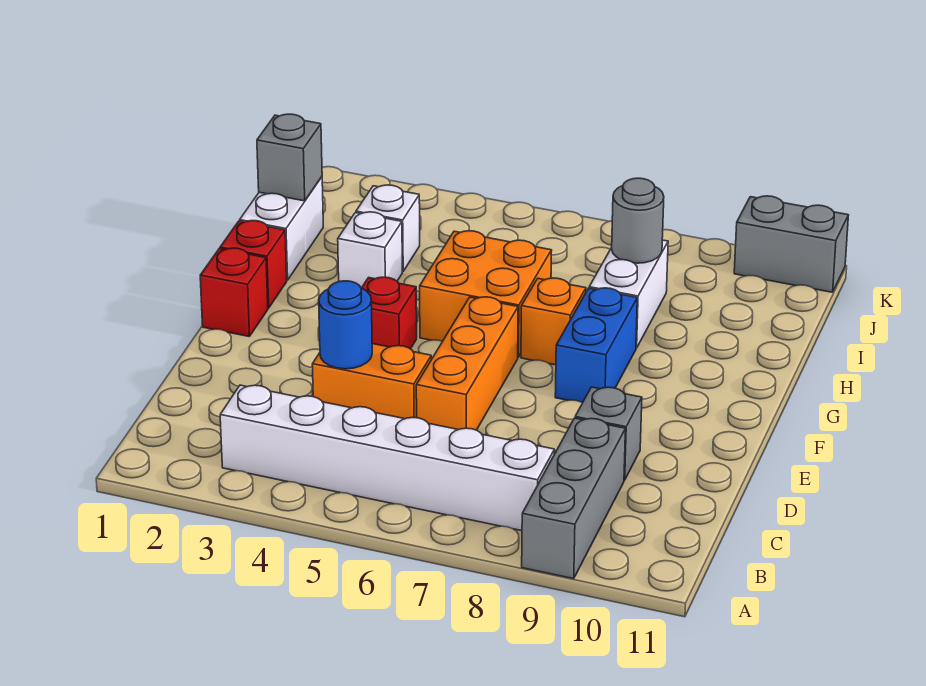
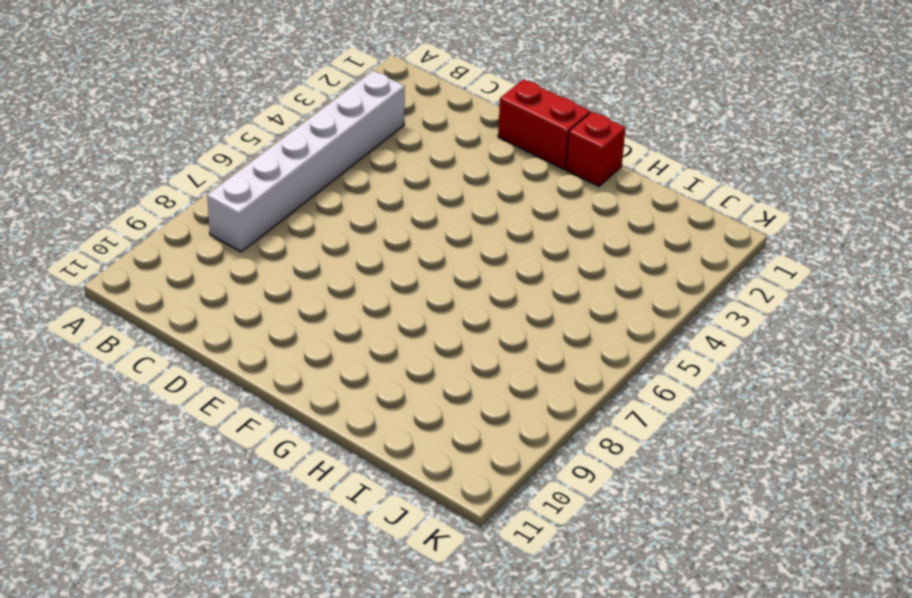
red brick E1:F1 level 1 -> red brick F1 level 1
none -> grey brick A9:C9 level 1
none -> orange brick D4:D5 level 1
none -> orange brick D6:F6 level 1

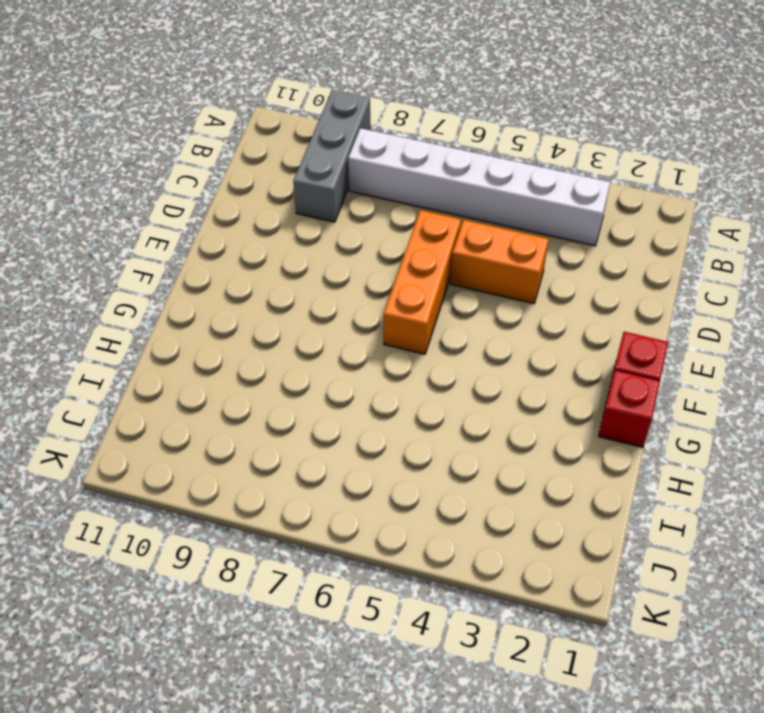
none -> grey brick D9 level 1
none -> red brick F4 level 1
none -> blue brick F8:G8 level 1

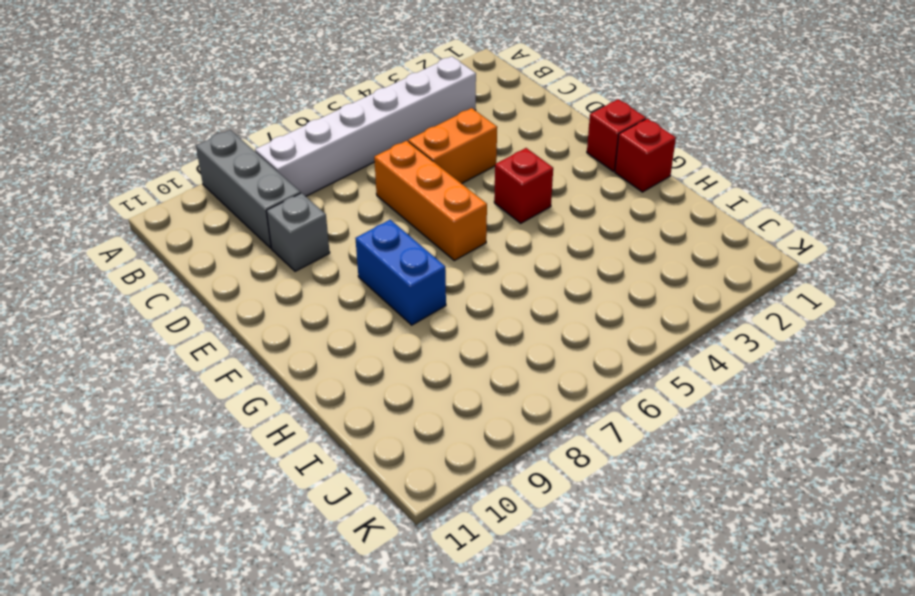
none -> orange brick G5:H6 level 1
none -> orange brick G7 level 1
none -> white brick H1:I1 level 1

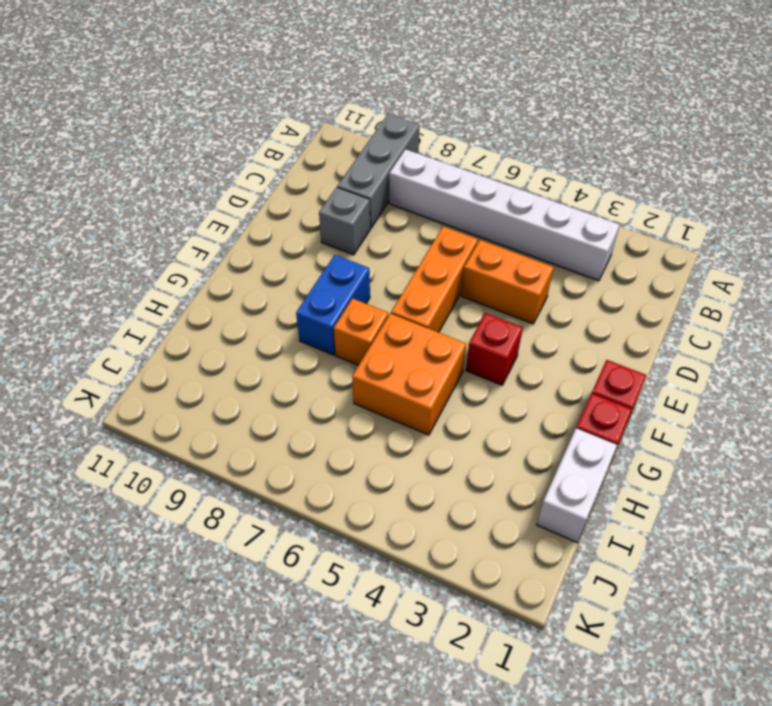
none -> white brick H3 level 1
none -> white brick H8:I8 level 1
none -> white brick I3 level 1

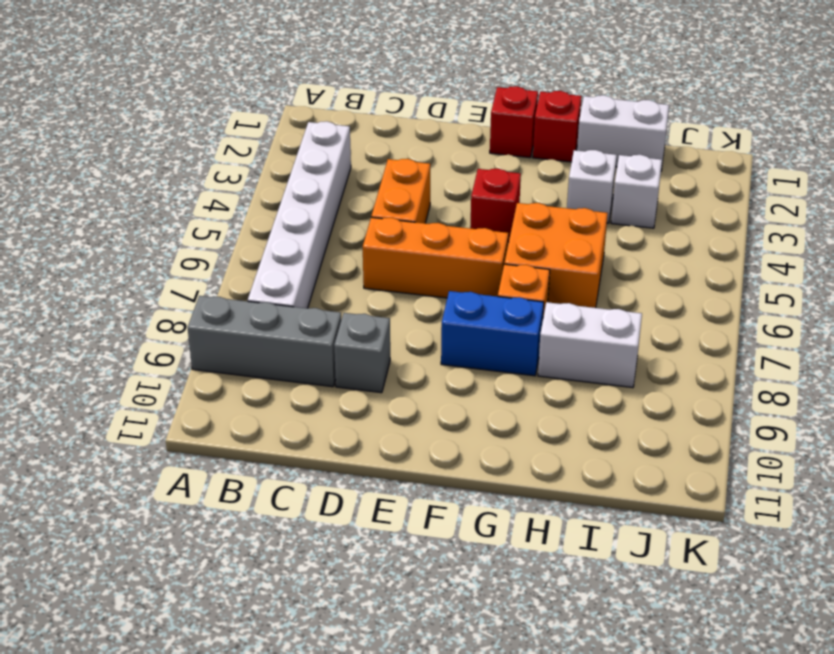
none -> grey brick K10:K11 level 1
none -> blue round brick D4 level 2
none -> grey brick I1 level 2

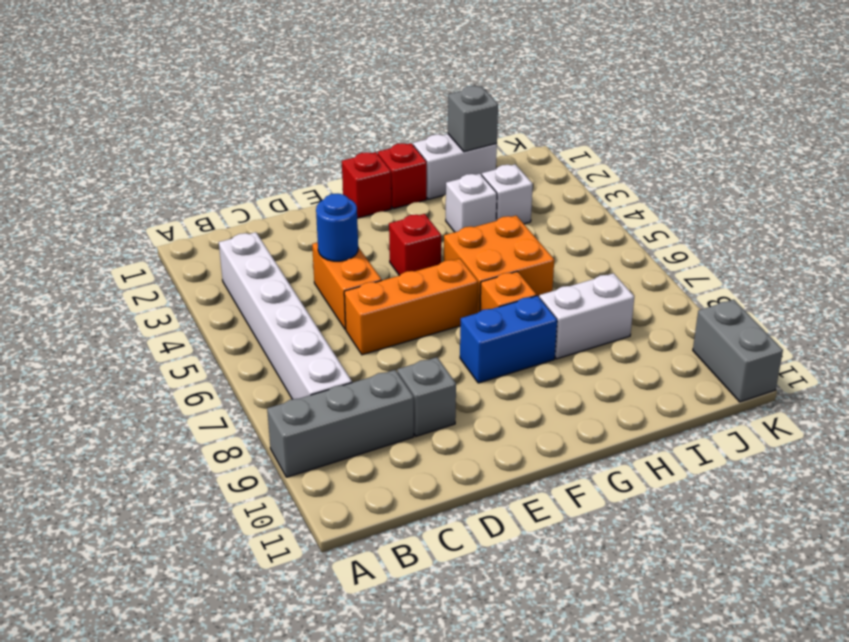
none -> grey round brick I8 level 2

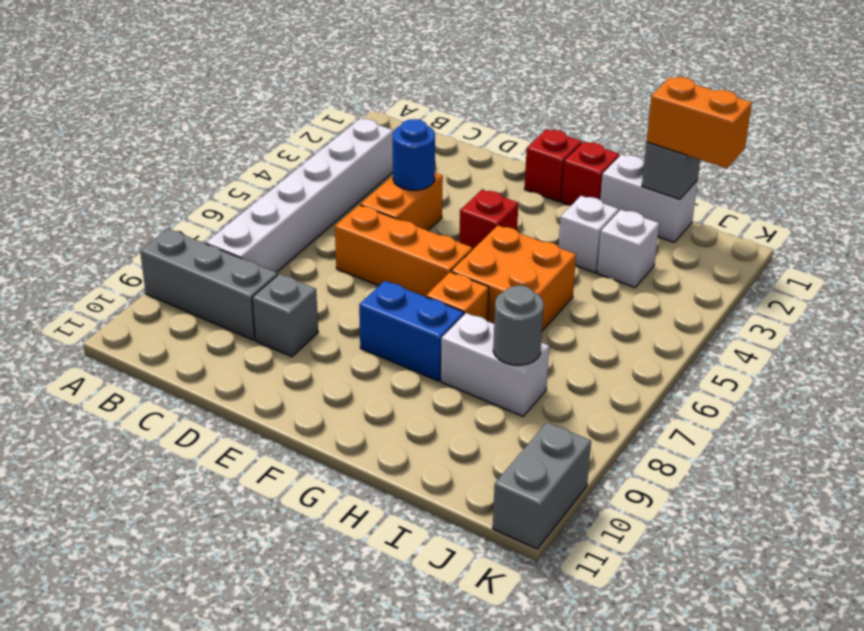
orange brick I1:J1 level 3 -> none

